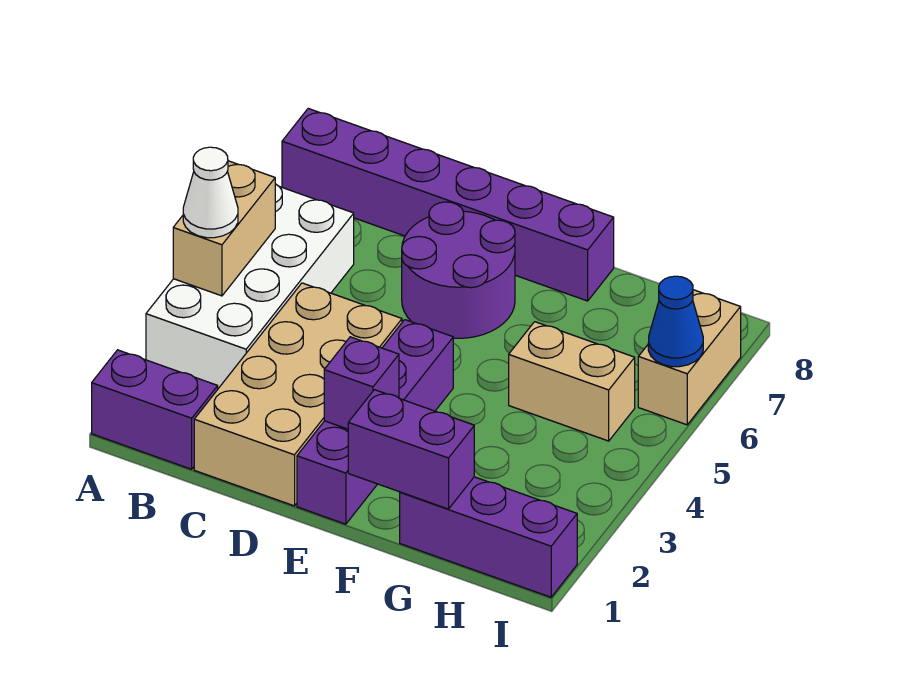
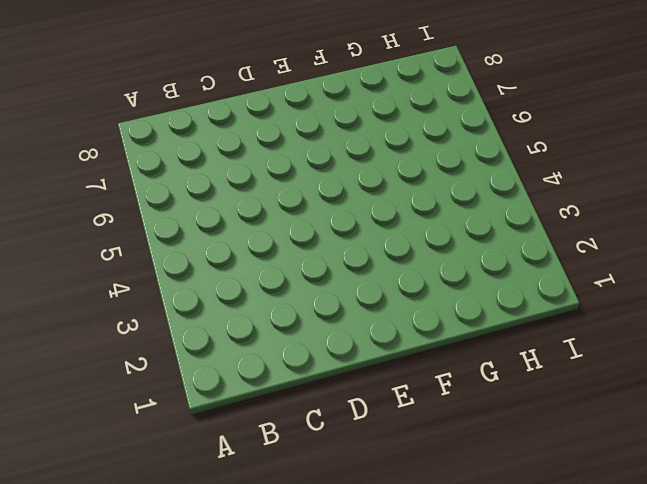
none -> purple brick A1:B1 level 1
none -> white brick A3:B6 level 1
none -> purple brick A8:F8 level 1

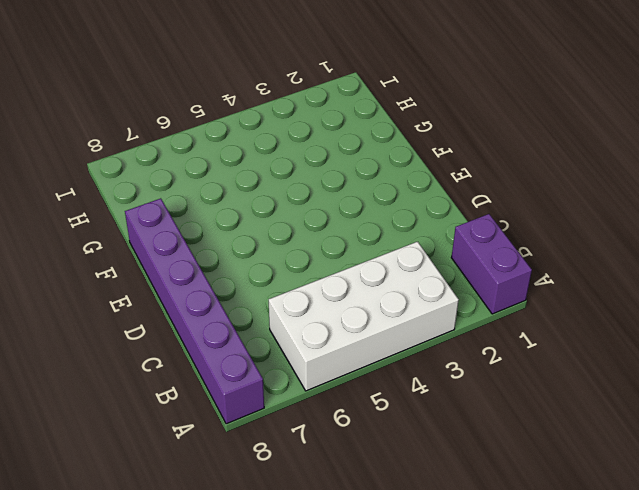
none -> tan brick C1:D4 level 1
none -> purple round brick D6:E7 level 1
none -> purple brick E1:E4 level 1

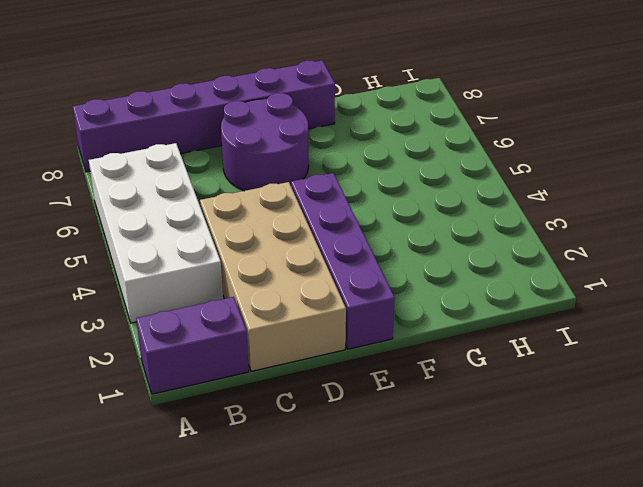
none -> purple brick G1:I1 level 1
none -> tan brick G5:H5 level 1
none -> tan brick I6:I7 level 1

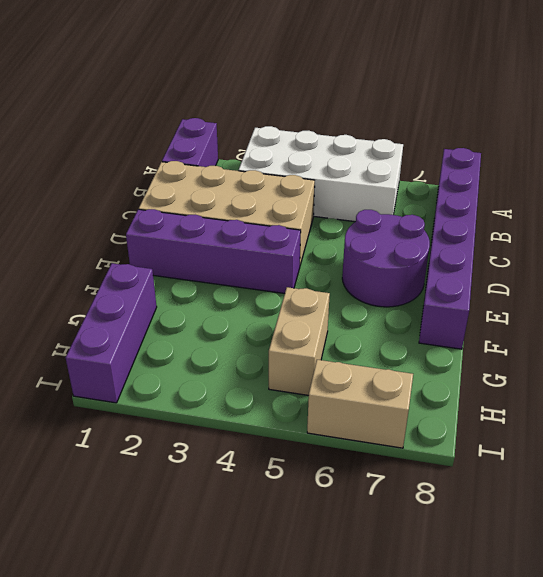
none -> tan brick A4:A5 level 2
none -> purple brick E2 level 2
none -> purple brick F1:G1 level 2

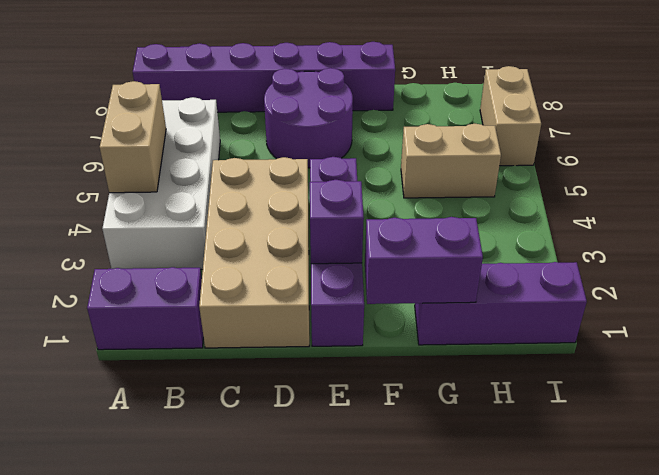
none -> blue cone I6 level 2
none -> white cone A4 level 3

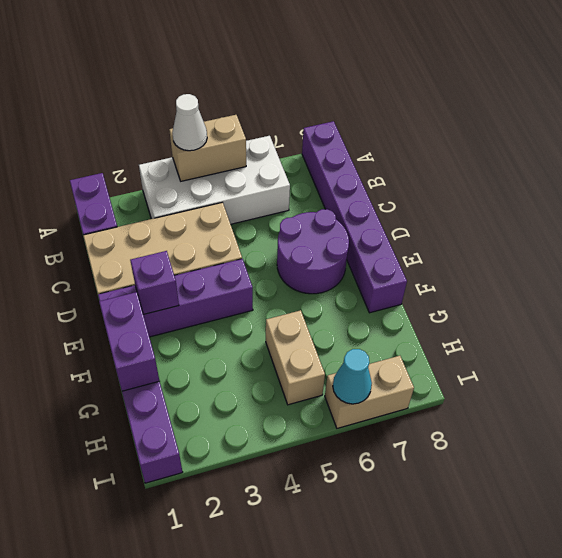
cyan cone I6 level 2 -> blue cone I6 level 2

